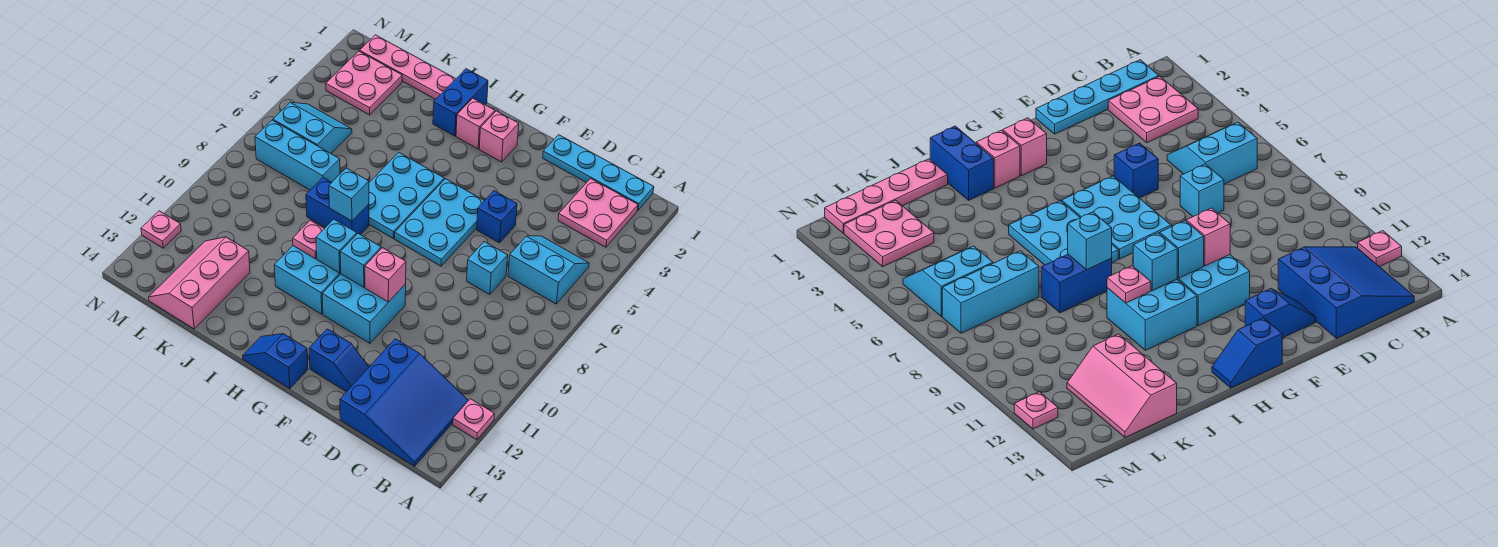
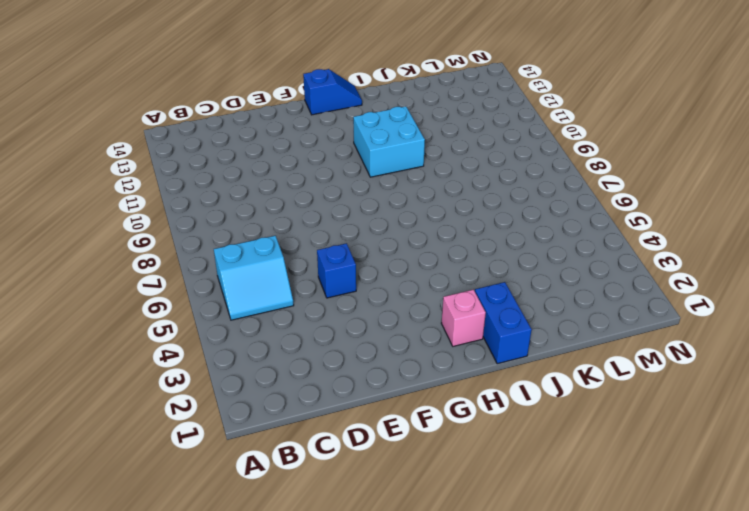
none -> pink plate A12 level 1
none -> cyan plate B1:E1 level 1
none -> pink plate B2:C3 level 1

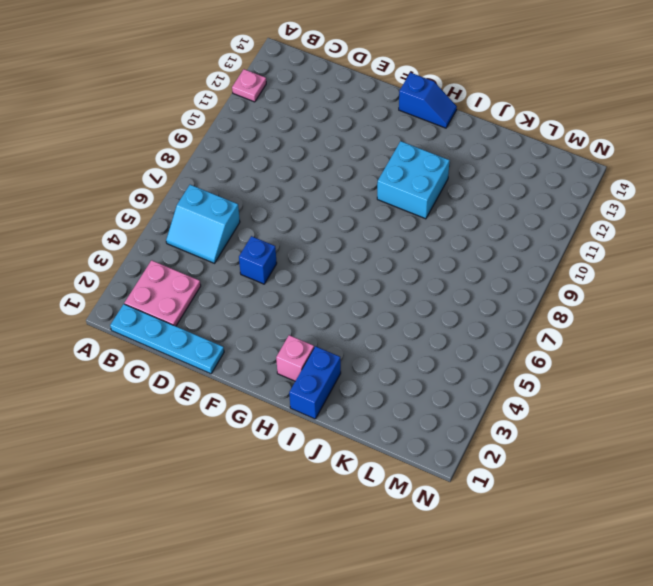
none -> blue slope B12:D14 level 1 top D
none -> cyan brick D7 level 1
none -> blue slope E13:F13 level 1 top F

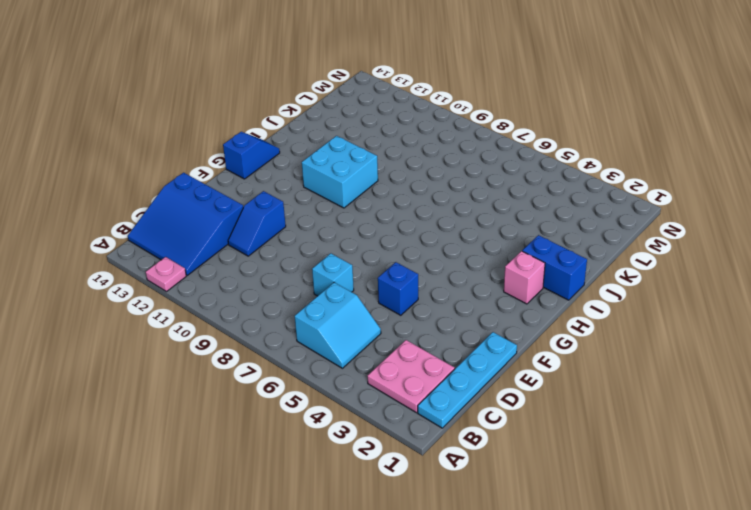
blue slope D11:E11 level 1 top E -> blue slope E13:F13 level 1 top F
none -> cyan plate F5:G7 level 1
none -> cyan brick F10:G11 level 1
none -> pink brick G2 level 1

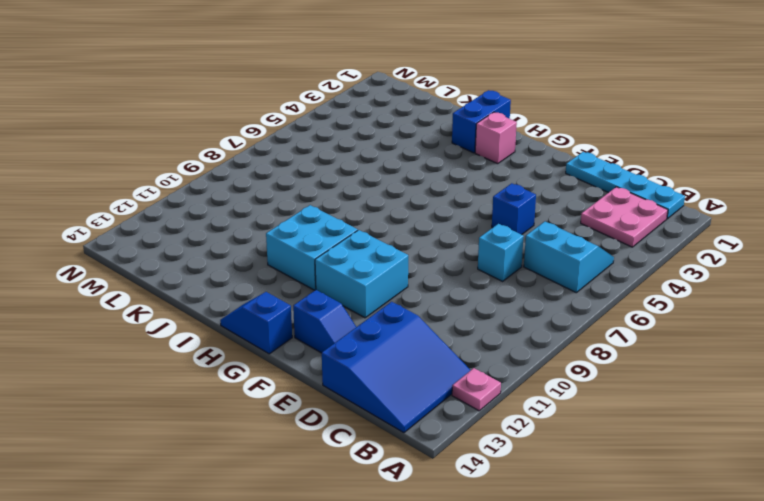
none -> cyan plate F5:G7 level 1
none -> pink brick G2 level 1
none -> cyan plate H5:I7 level 1

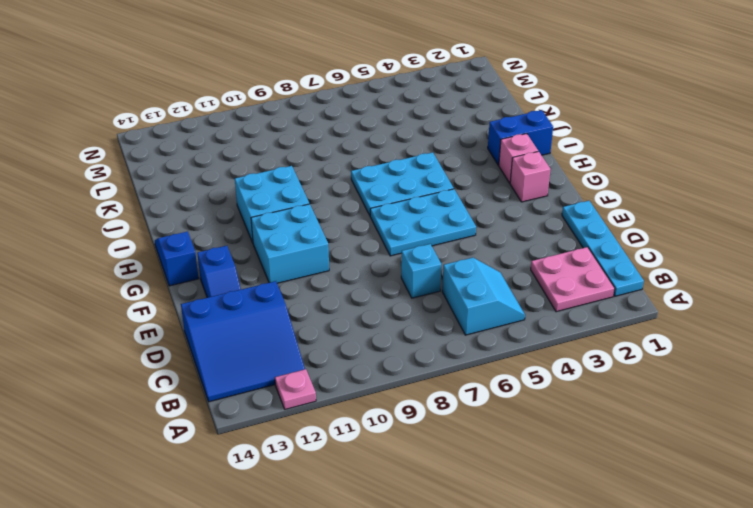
none -> blue brick E5 level 1
none -> blue brick I8:J8 level 1
none -> pink plate J1:M1 level 1

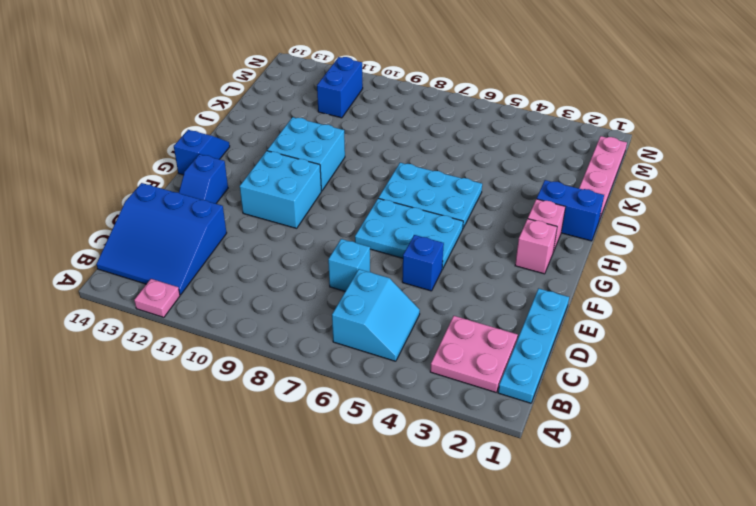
blue brick L11:M11 level 1 -> blue brick I8:J8 level 1
none -> cyan brick K7:M7 level 1
none -> pink slope K12:L14 level 1 top K
none -> pink plate L2:M3 level 1

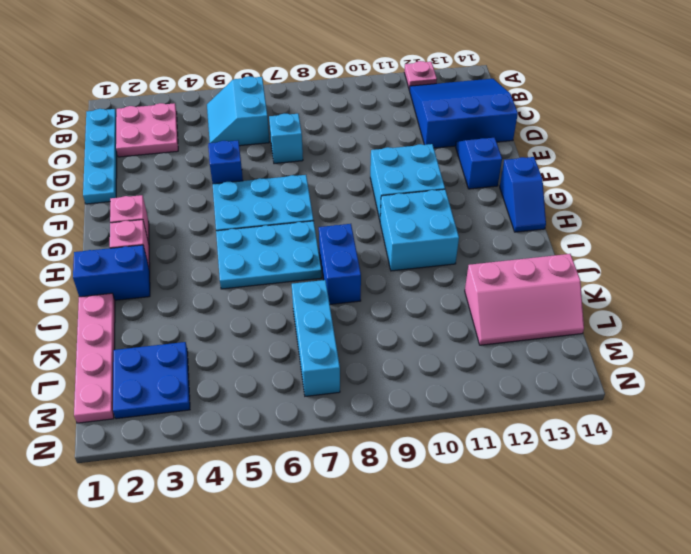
blue plate L2:M3 level 1 -> pink plate L2:M3 level 1
none -> cyan slope L5:M6 level 1 top 6
none -> pink plate N12 level 1
none -> pink brick F10 level 2

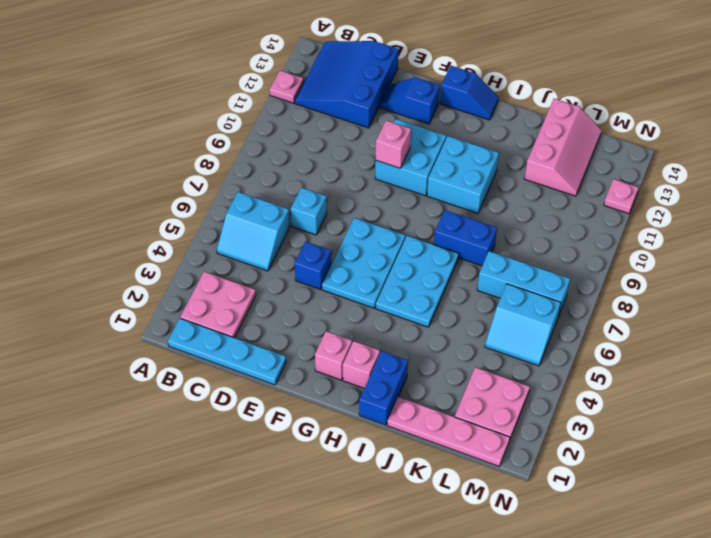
none -> cyan brick G10 level 2
none -> cyan brick H10 level 2
none -> cyan brick I8 level 2

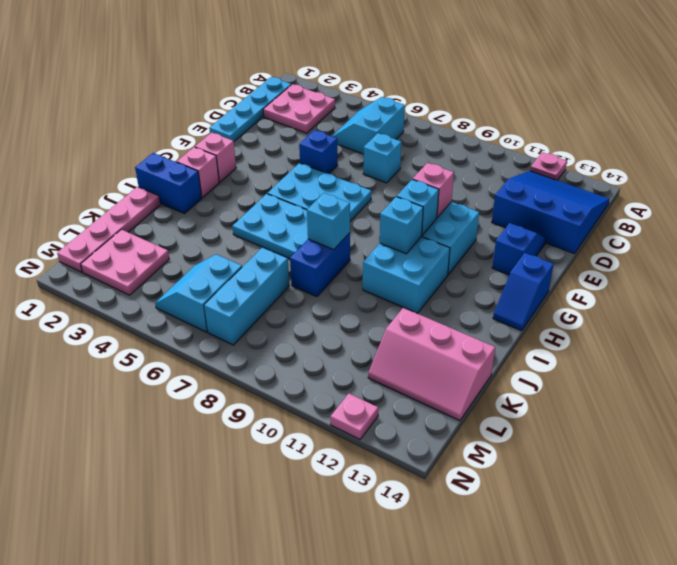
none -> pink plate I10 level 2

